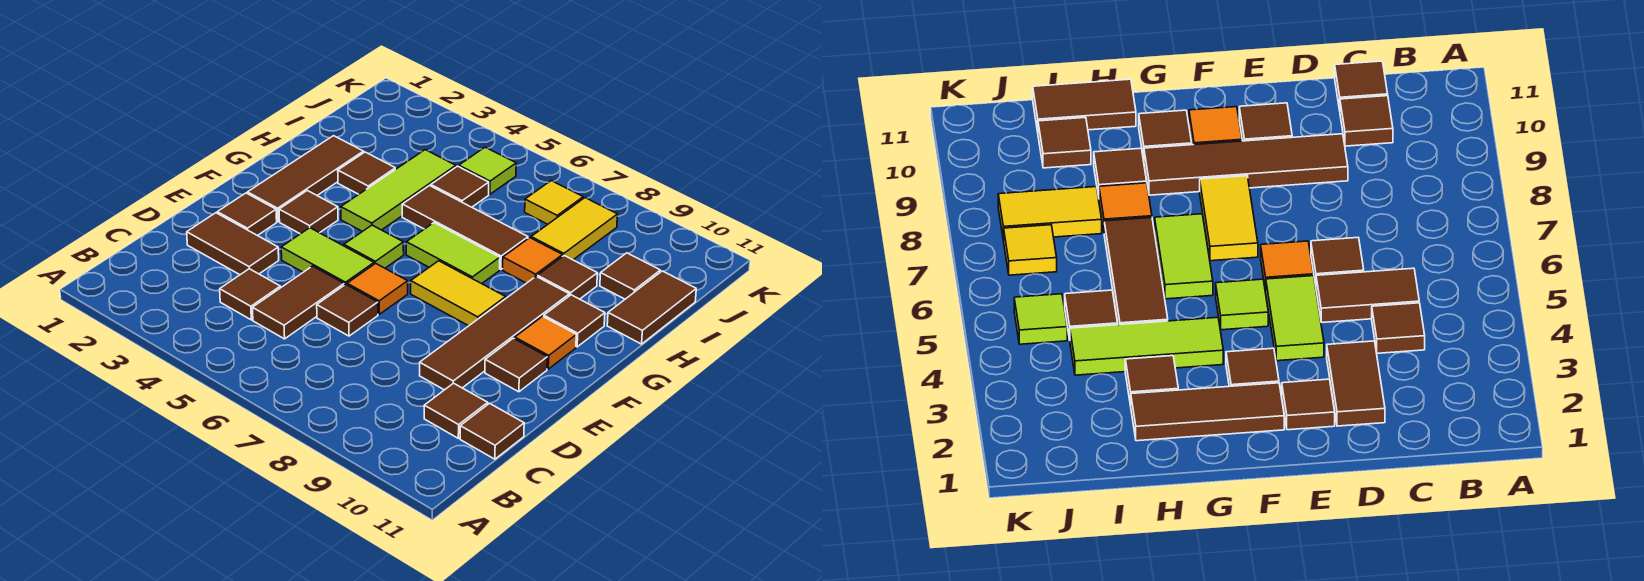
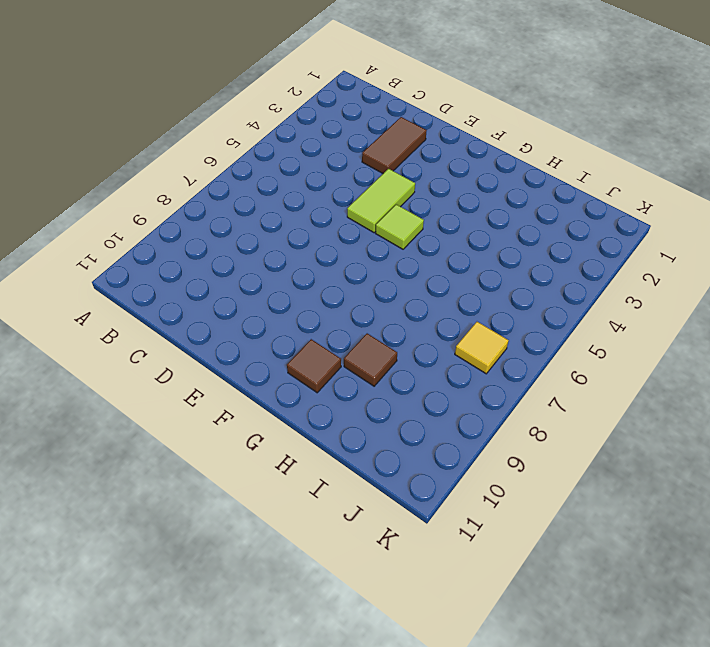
none -> brown tile C4 level 1
none -> brown tile C5:D5 level 1
none -> brown tile C10 level 1

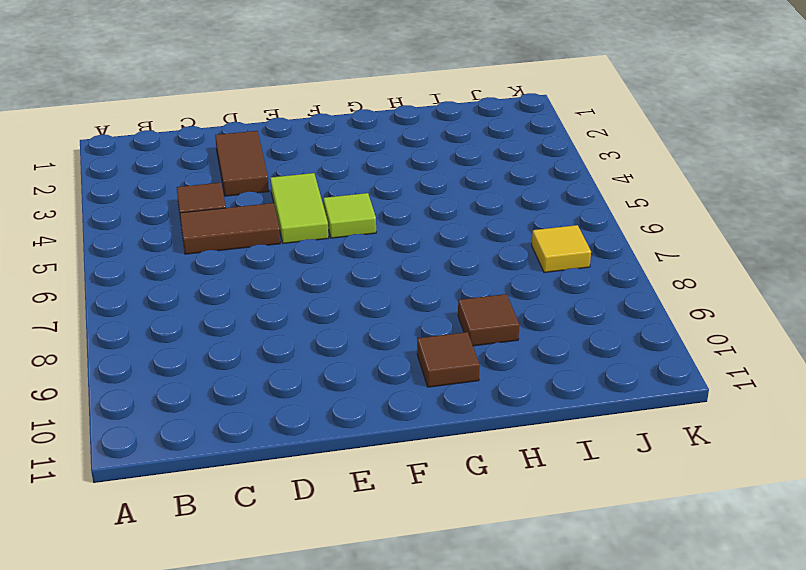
none -> brown tile C10 level 1
none -> brown tile C11 level 1
none -> brown tile D6 level 1

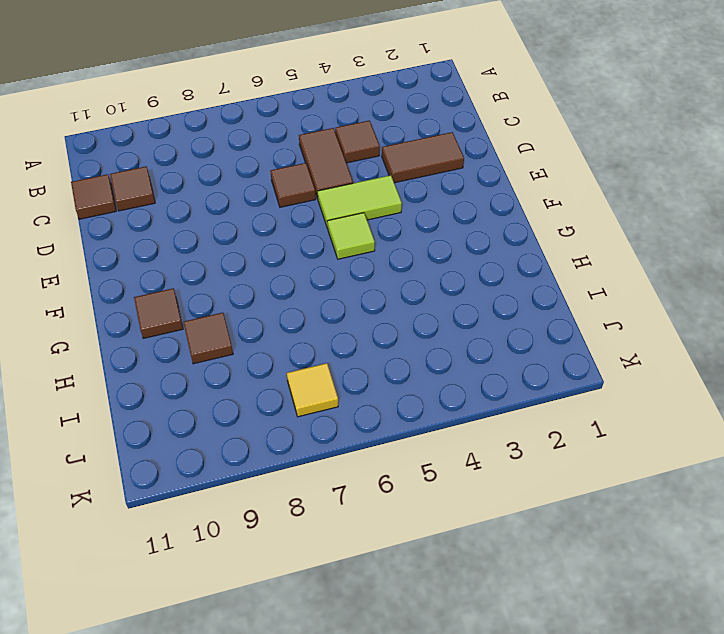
none -> brown tile D9:G9 level 1
none -> brown tile E2 level 1
none -> orange tile E6 level 1

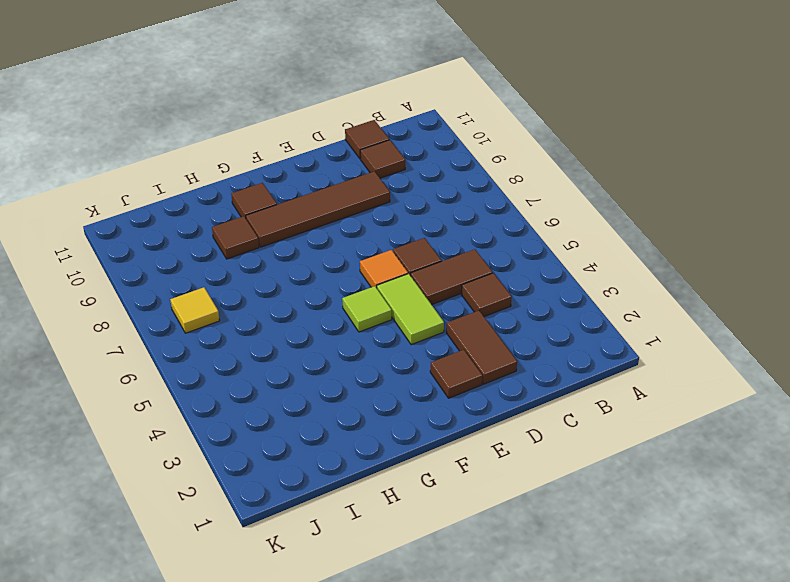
none -> brown tile E10 level 1
none -> brown tile F2:H2 level 1
none -> brown tile F3 level 1

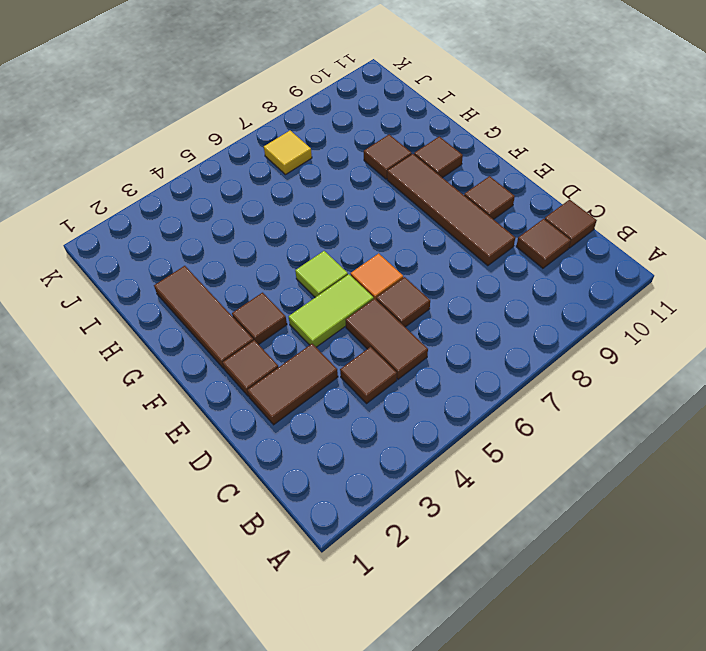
none -> yellow tile F7:F8 level 1
none -> orange tile F10 level 1
none -> lime tile G4:I4 level 1

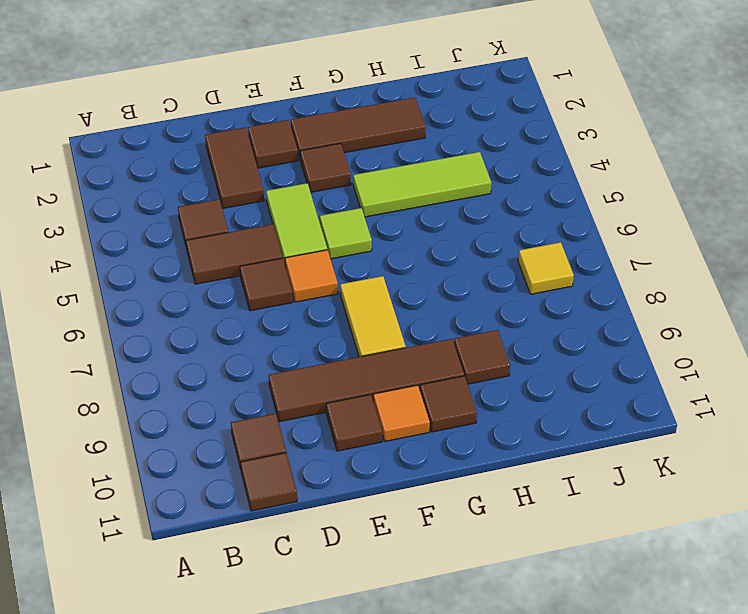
none -> lime tile G6:G7 level 1
none -> brown tile H3 level 1
none -> brown tile H5:H7 level 1

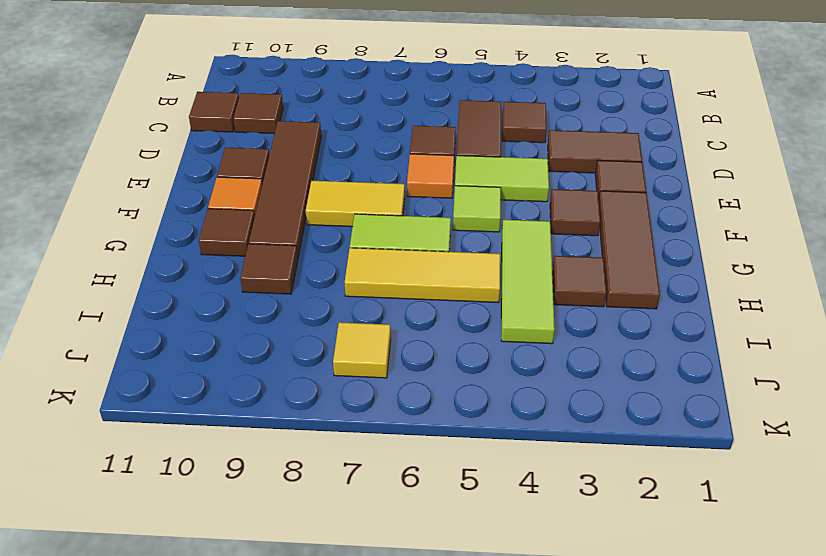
yellow tile H5:H7 level 1 -> brown tile H5:H7 level 1
none -> orange tile H8 level 1
none -> brown tile H11:I11 level 1
none -> brown tile I5 level 1

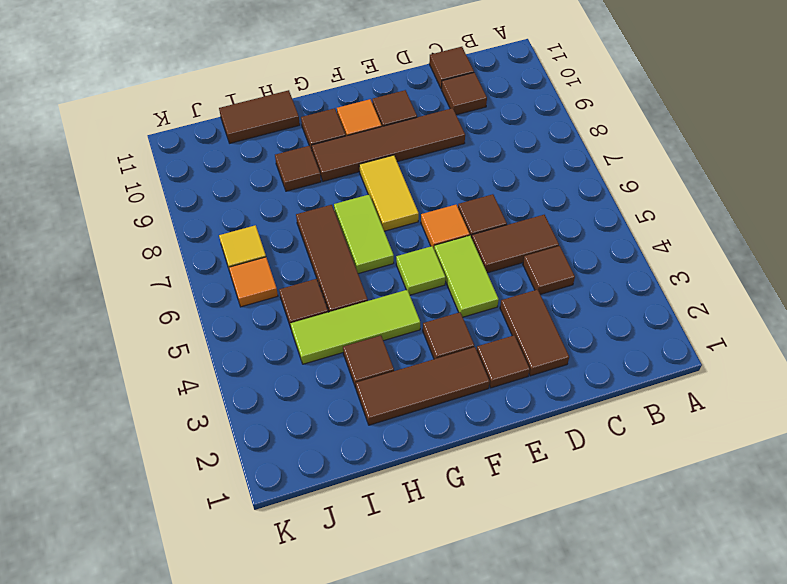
orange tile J6 level 1 -> orange tile H8 level 1
none -> yellow tile I8:J8 level 1
none -> brown tile I10 level 1
none -> lime tile J5 level 1

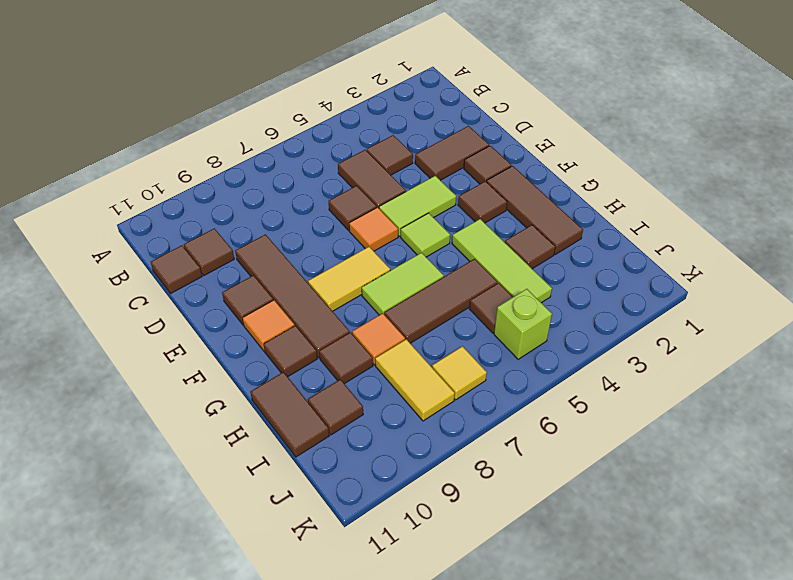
lime brick J5 level 1 -> lime tile J5 level 1

